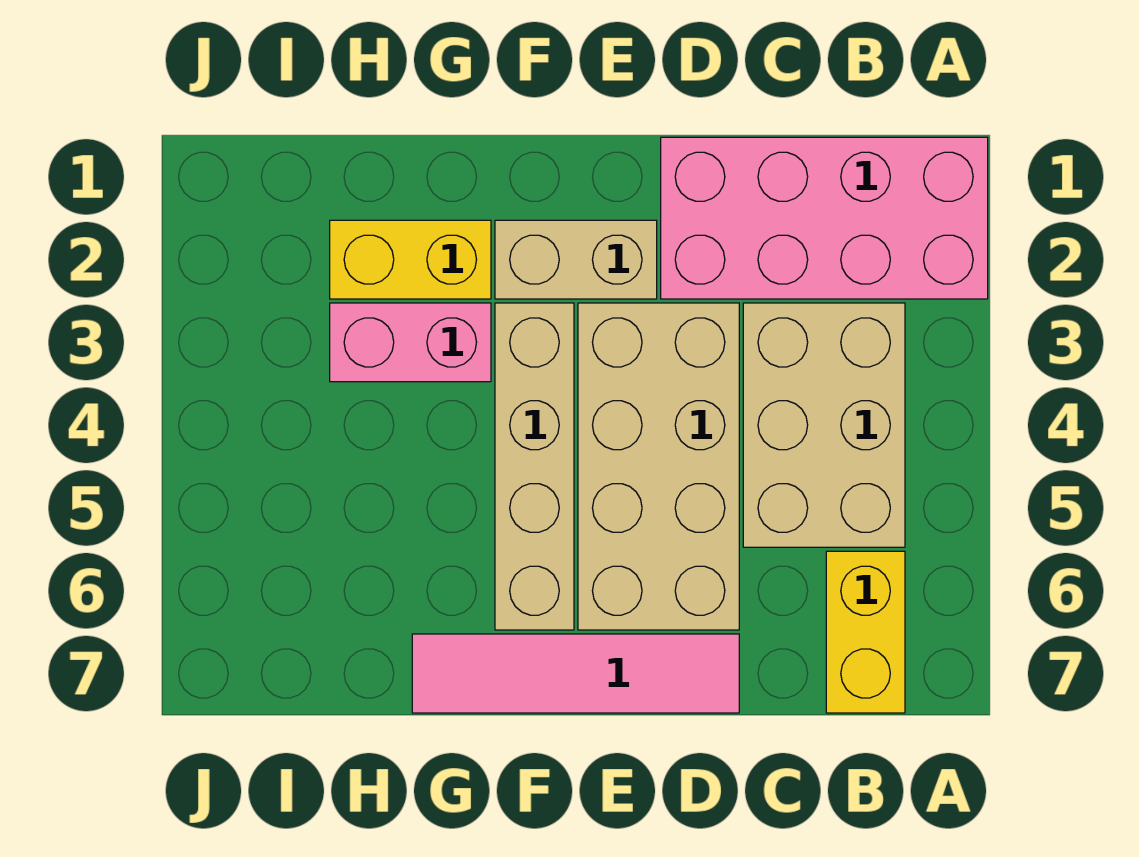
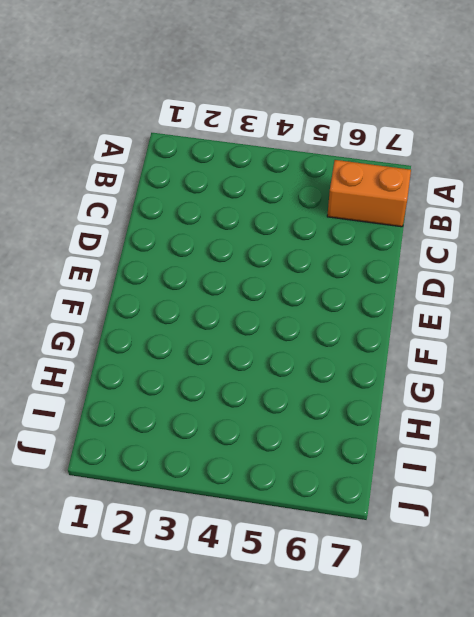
orange brick B6:B7 level 1 -> yellow brick B6:B7 level 1
none -> pink brick A1:D2 level 1
none -> tan brick B3:C5 level 1

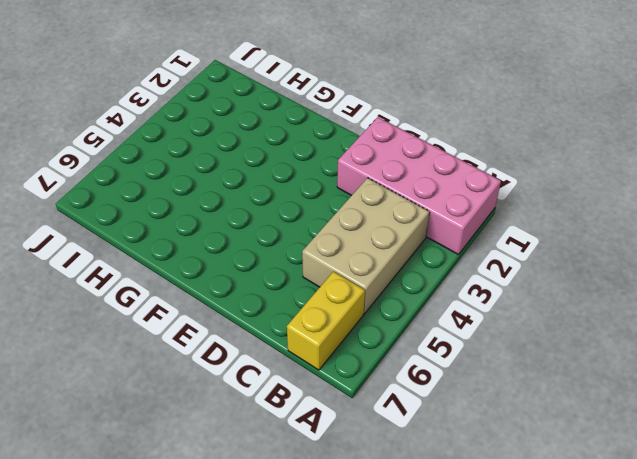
none -> tan brick D3:E6 level 1
none -> pink tile D7:G7 level 1

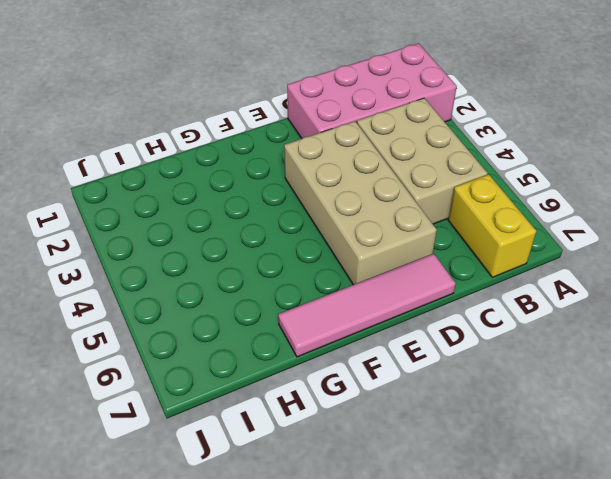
none -> tan brick E2:F2 level 1
none -> tan brick F3:F6 level 1

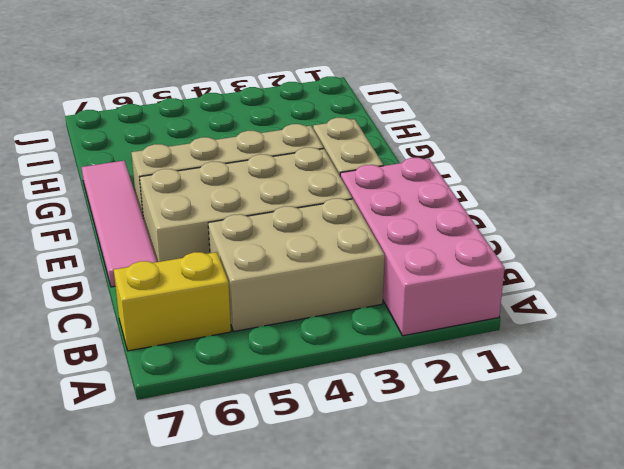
none -> yellow brick G2:H2 level 1
none -> pink brick G3:H3 level 1

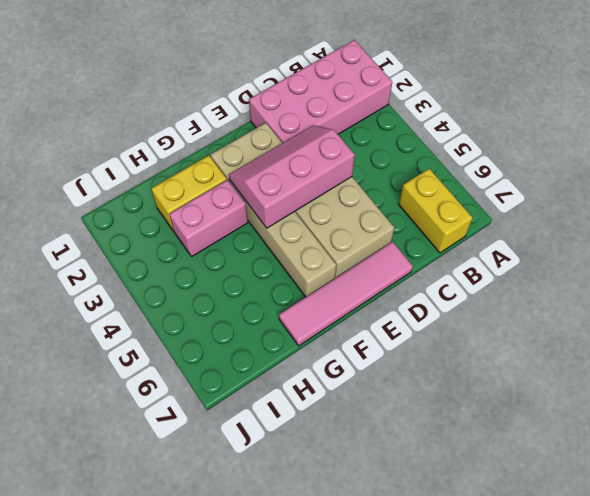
pink slope D3:F4 level 2 top 4 -> none
none -> tan brick B3:C5 level 1

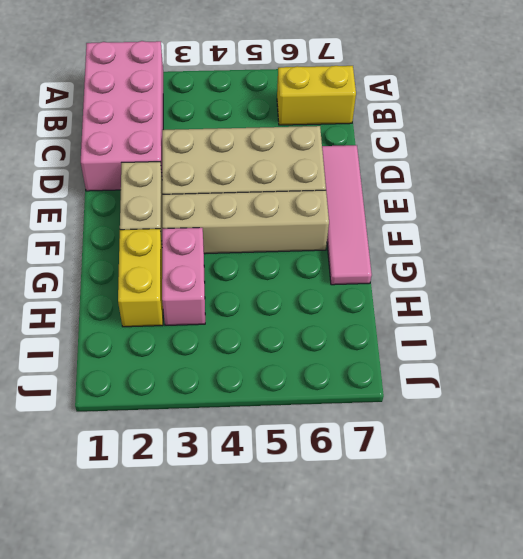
none -> tan brick B3:C5 level 1

